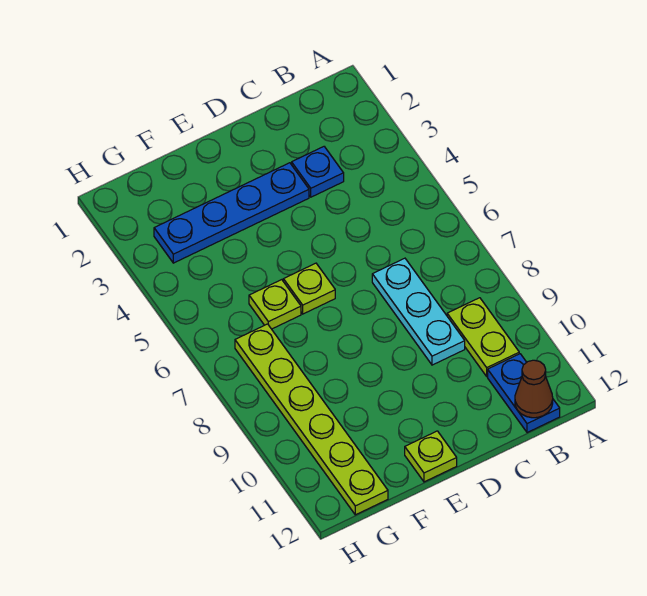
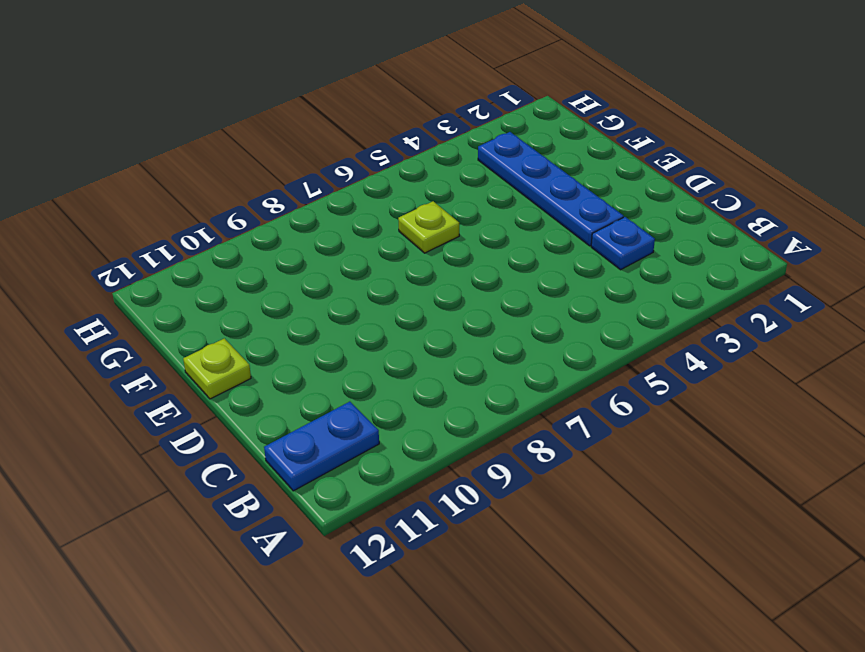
none -> lime plate B9:B10 level 1
none -> cyan plate C7:C9 level 1

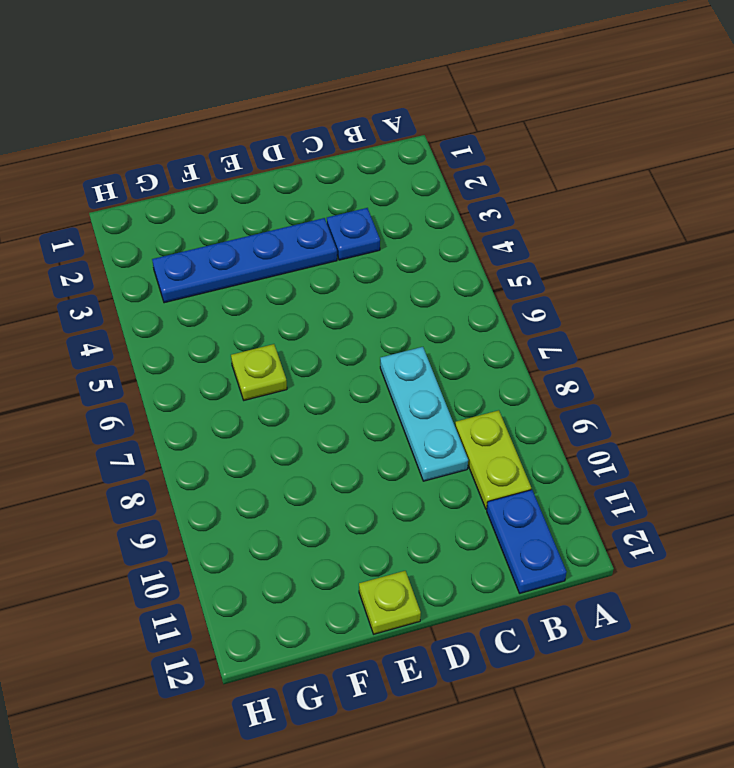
none -> lime plate E6 level 1
none -> lime plate G7:G12 level 1

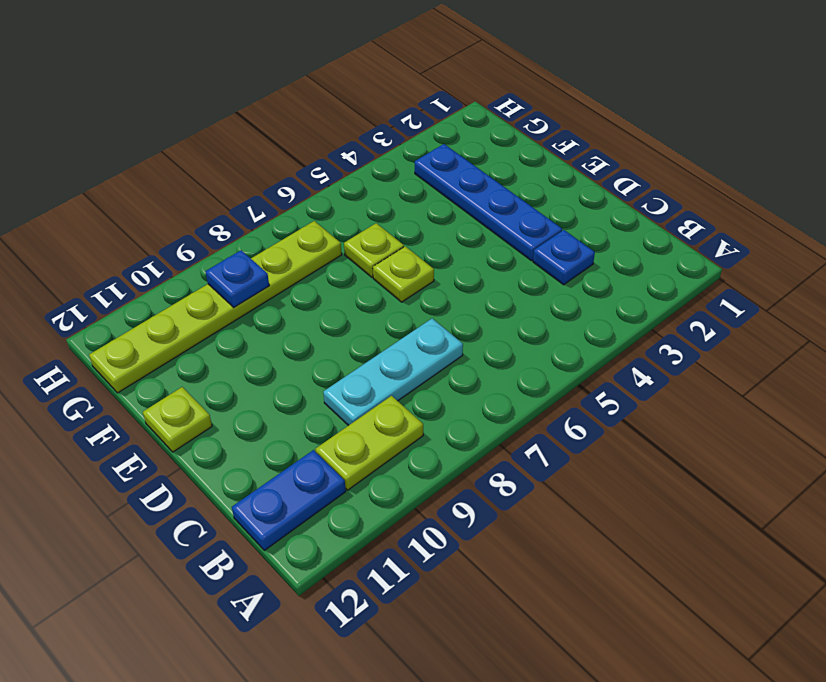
blue plate G9 level 2 -> none
none -> brown cone B12 level 2

